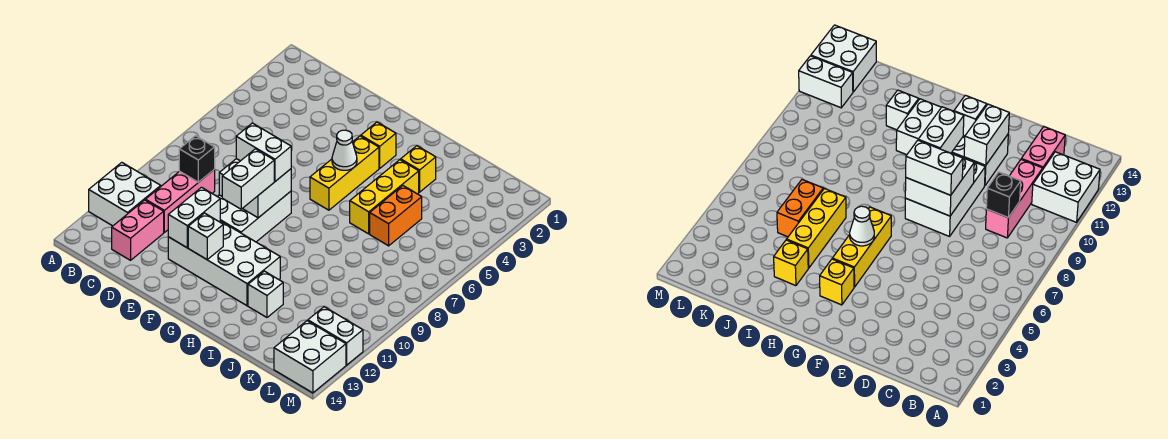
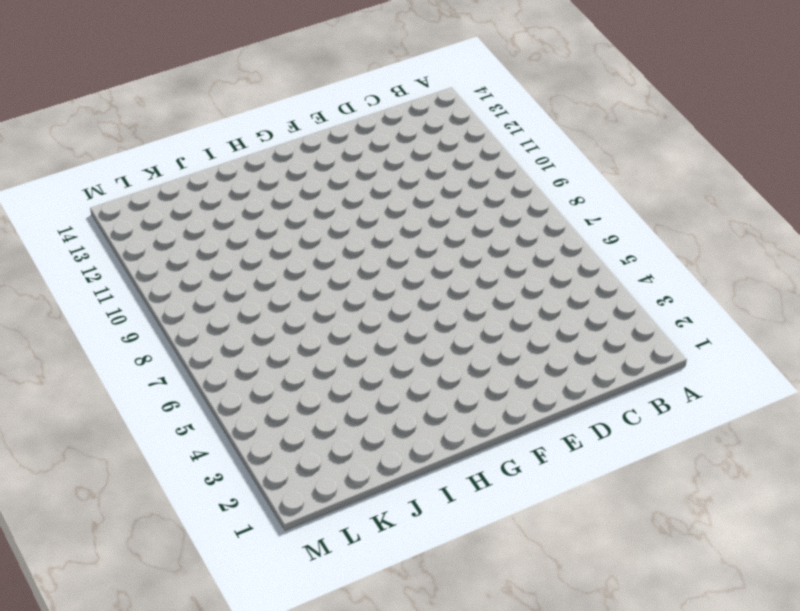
none -> white brick A11:B12 level 1
none -> pink brick C9:C11 level 1
none -> pink brick C12:C13 level 1

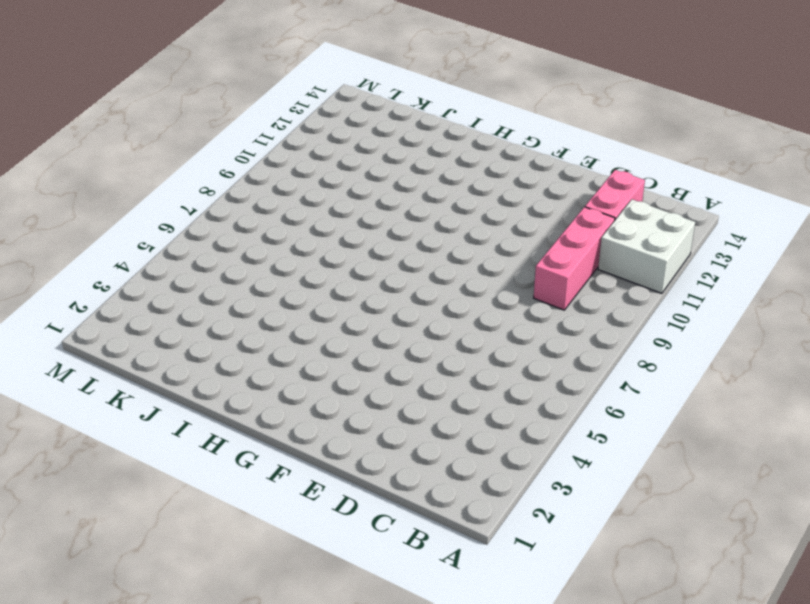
none -> white brick E8:F10 level 1
none -> white brick E11:H12 level 1
none -> yellow brick G3 level 1

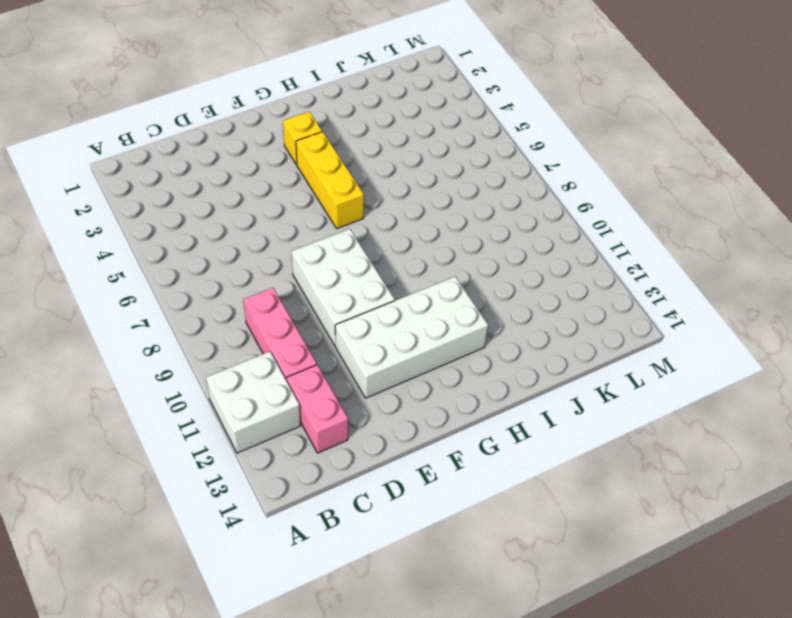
none -> yellow brick I3 level 1
none -> yellow brick I4:I6 level 1
none -> white brick I12 level 1

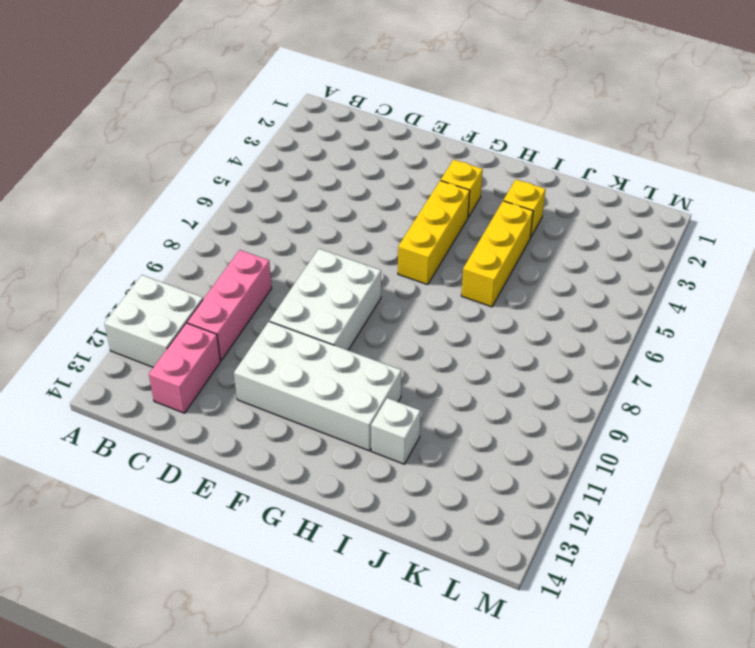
none -> orange brick J5:J6 level 1
none -> white brick L12:M12 level 1
none -> white brick L13:M14 level 1

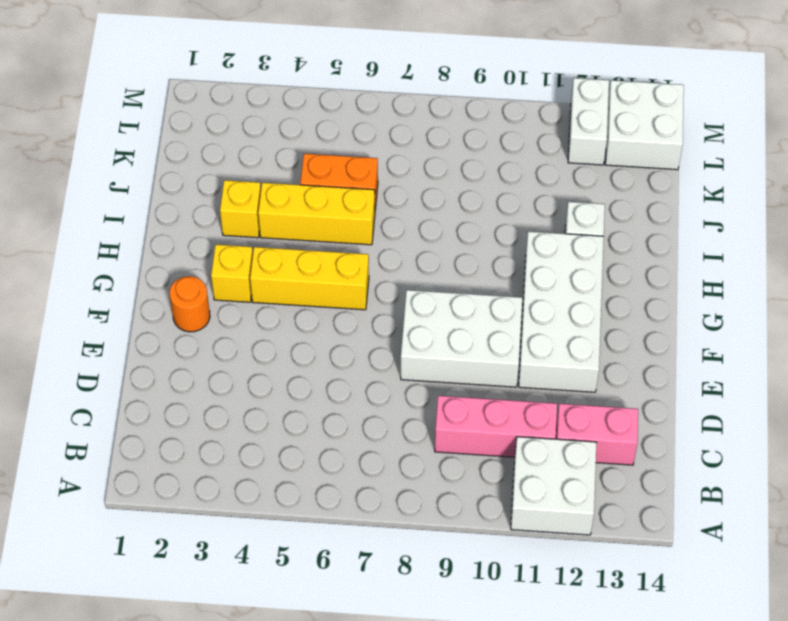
orange round brick F2 level 1 -> none
none -> black brick C9 level 2
none -> white brick E8:F9 level 2
none -> white brick E11:E12 level 2

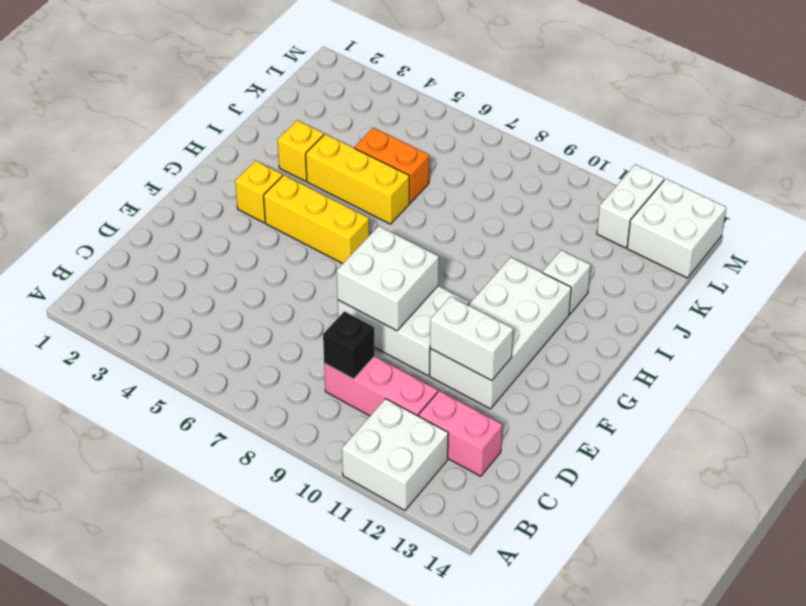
none -> white brick F12 level 2
none -> white cone G5 level 2
none -> white brick E8:F8 level 3

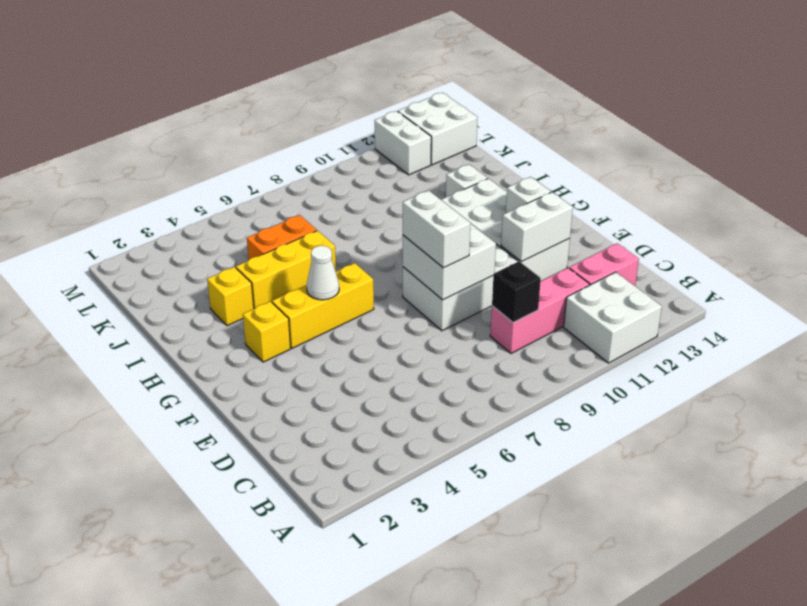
none -> white brick F9:F10 level 3

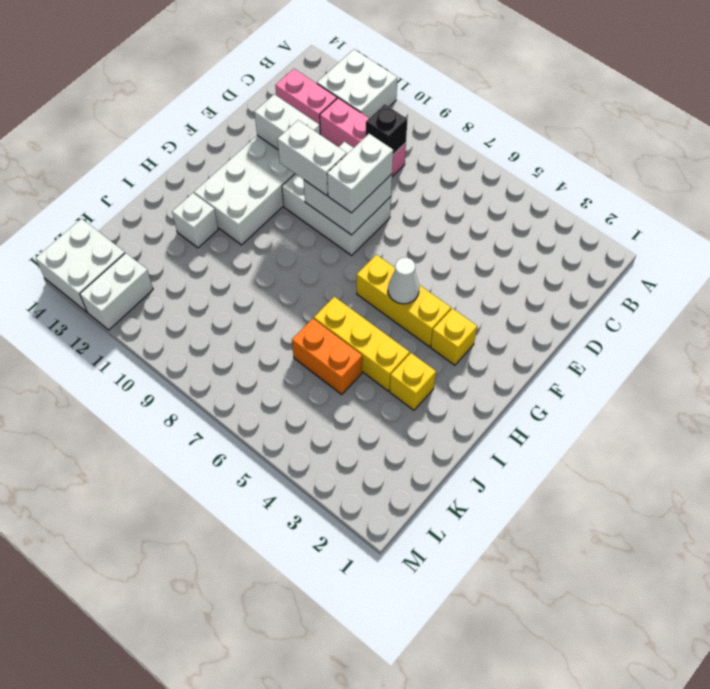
none -> white brick F12 level 2

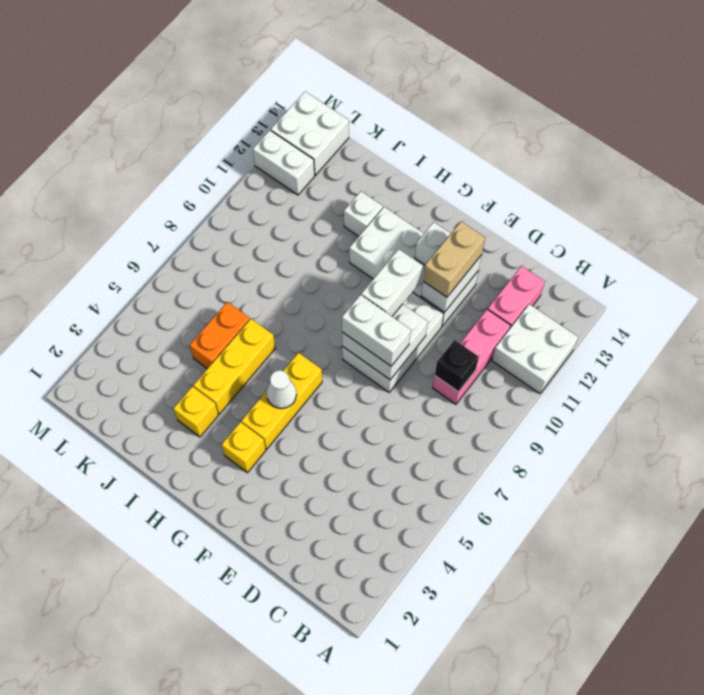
tan brick E11:E12 level 3 -> none

